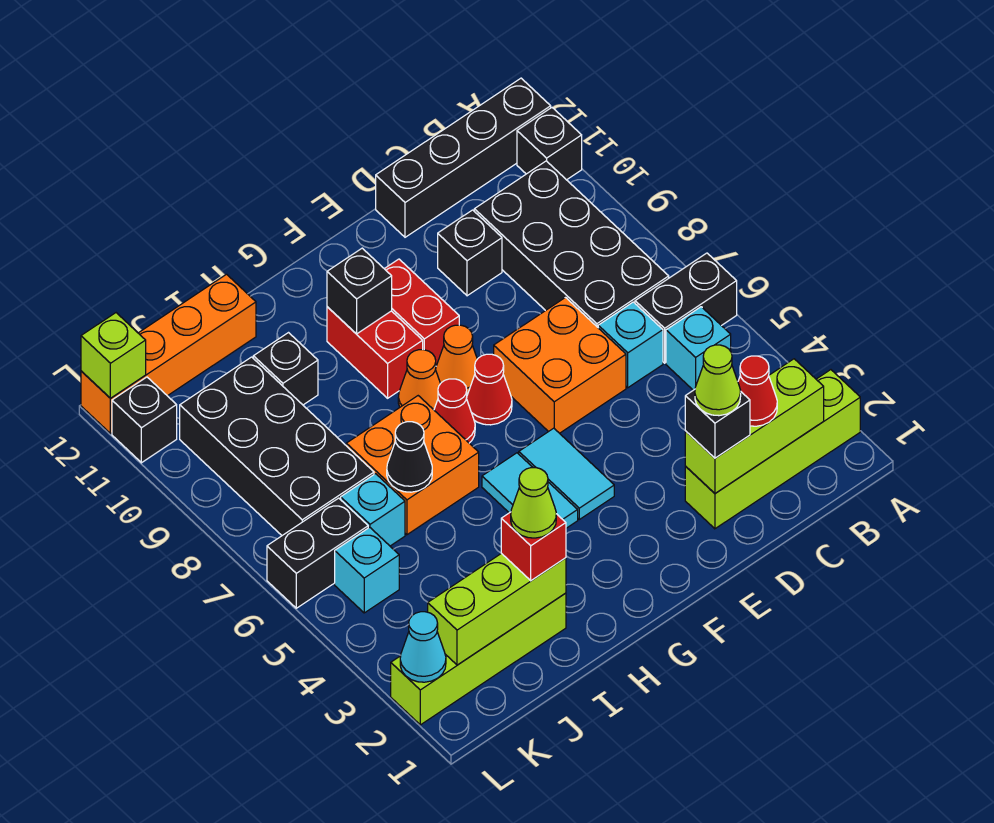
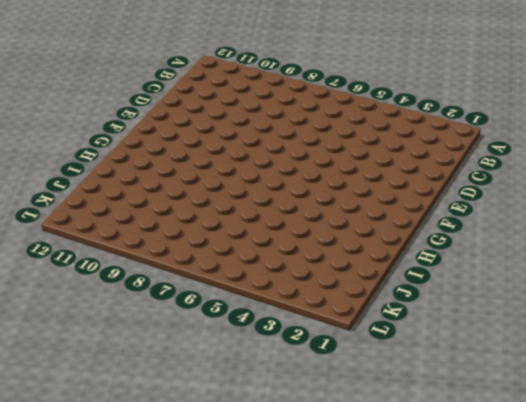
none -> lime brick A2:D2 level 1
none -> black brick A6:B6 level 1
none -> black brick A11 level 1
none -> black brick A12:D12 level 1

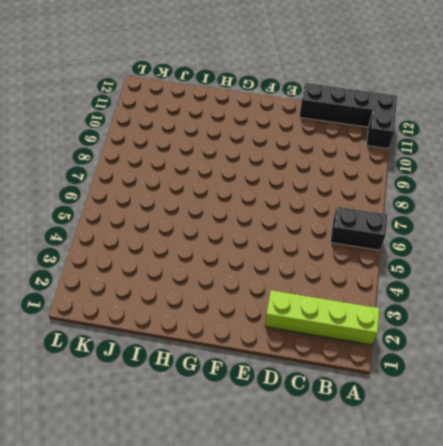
none -> cyan brick B5 level 1
none -> black brick B7:C10 level 1
none -> cyan brick C6 level 1
none -> orange brick D6:E7 level 1

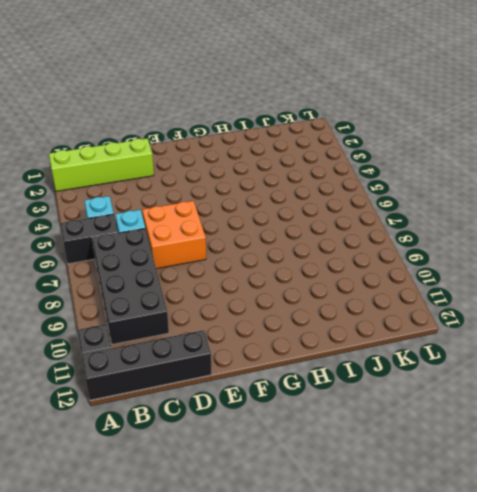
none -> black brick D10 level 1
none -> cyan tile F4:F5 level 1
none -> red cone F7 level 1
none -> orange cone F8 level 1

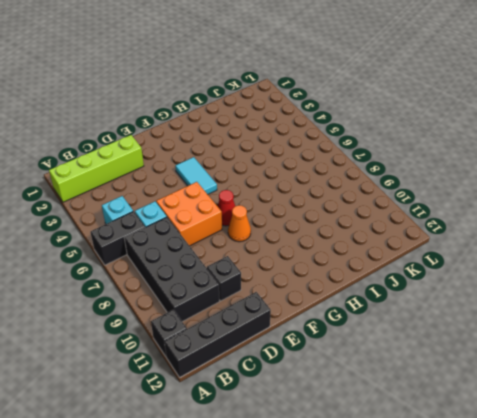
none -> red brick F9:F10 level 1
none -> cyan tile G4:G5 level 1
none -> red cone G7 level 1
none -> orange cone G8 level 1

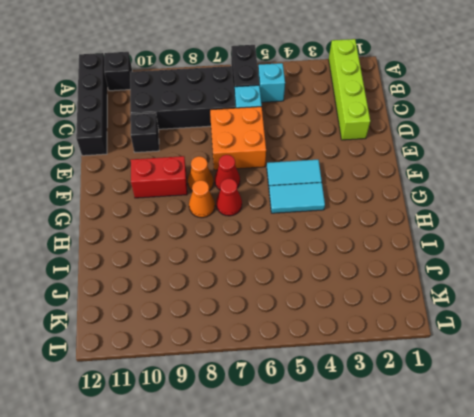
none -> red brick G9:G10 level 1
none -> orange brick H6:I7 level 1
none -> lime brick I2:L2 level 1
none -> black brick I10 level 1

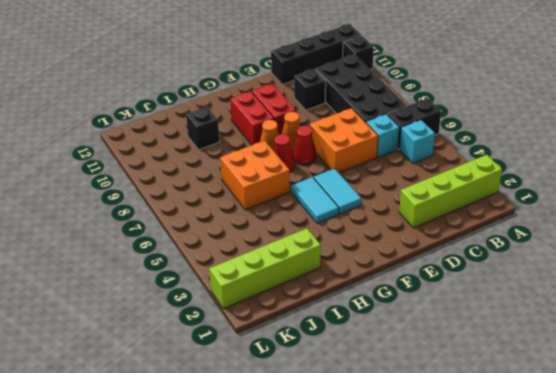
none -> orange brick I12:L12 level 1
none -> cyan brick J6 level 1
none -> black brick J7:K10 level 1
none -> cyan brick K5 level 1

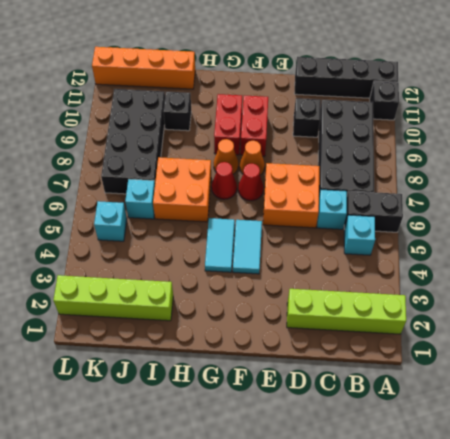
none -> black brick K6:L6 level 1
none -> black brick L11 level 1
none -> lime brick B2:D2 level 2
none -> black brick G10 level 2

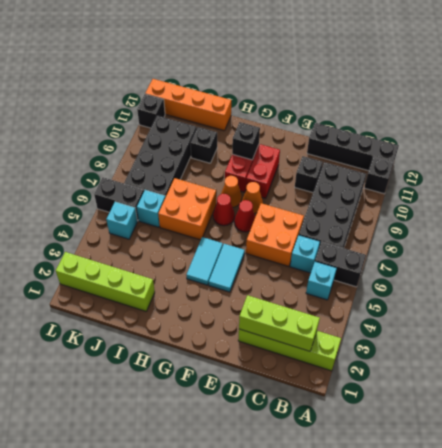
none -> lime brick I2:K2 level 2
none -> black cone I6 level 2
none -> cyan cone L2 level 2
none -> lime brick L12 level 2

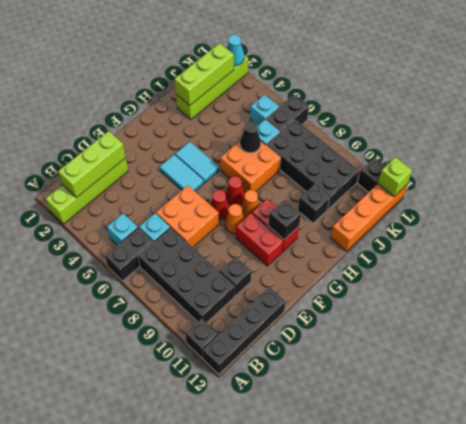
none -> red cone C2 level 3
none -> black brick D2 level 3
none -> red brick I2 level 3
none -> lime cone D2 level 4

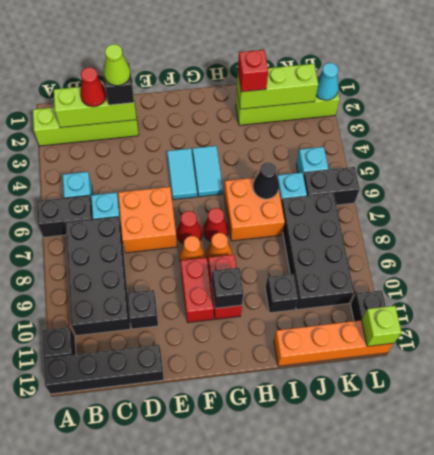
none -> lime cone I2 level 4

